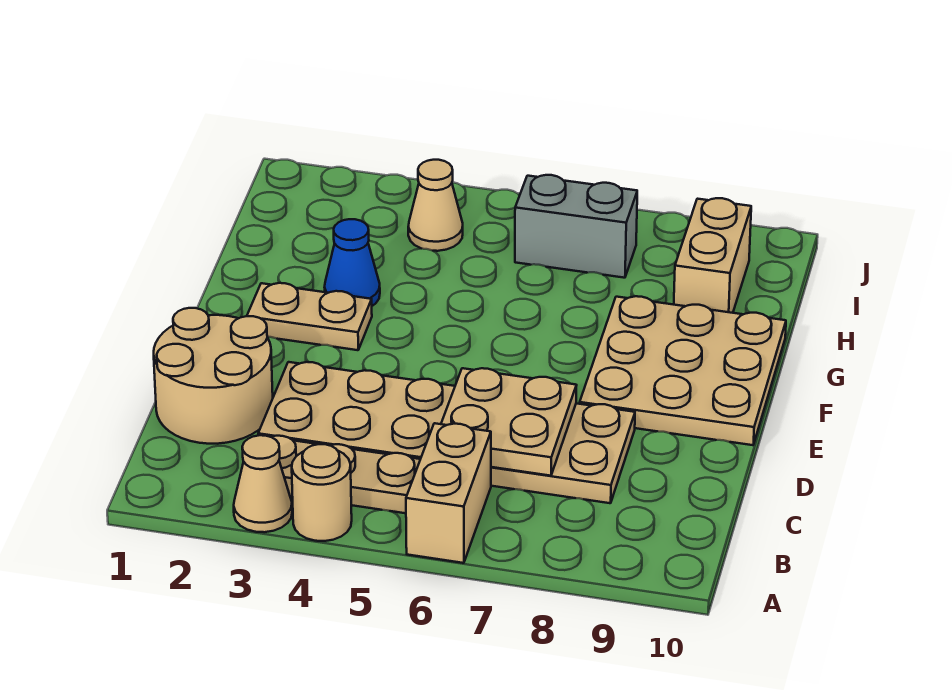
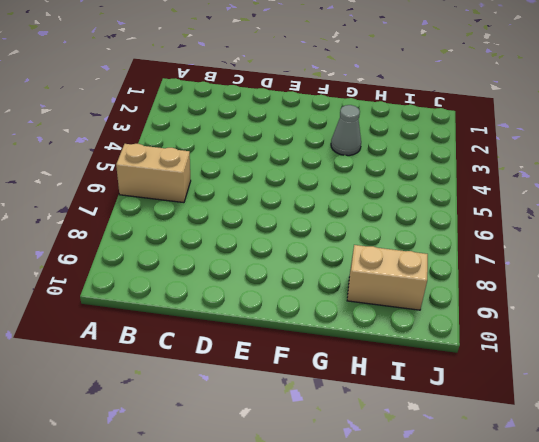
grey cone G3 level 1 -> blue cone G3 level 1
none -> tan cone A3 level 1
none -> tan round brick A4 level 1
none -> tan plate B3:B5 level 1

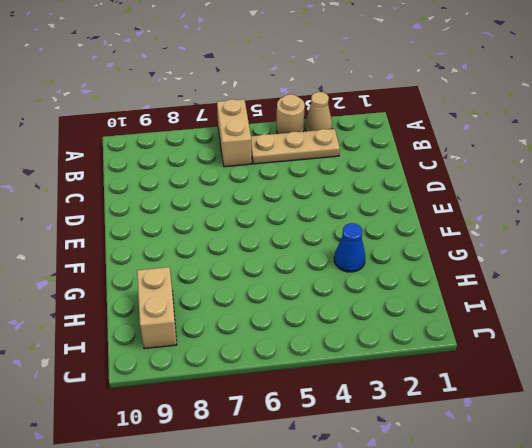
none -> tan round brick C1:D2 level 1
none -> tan plate C3:D8 level 1
none -> tan plate E8:G10 level 1

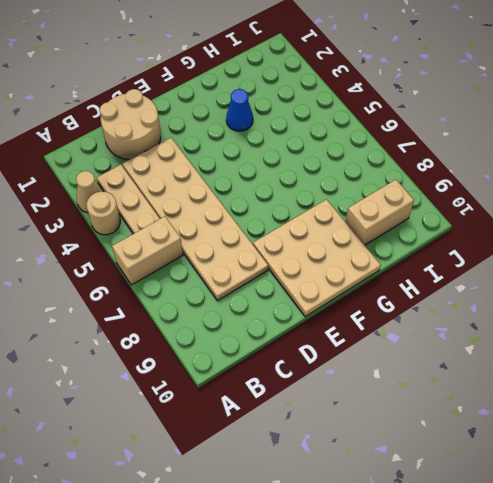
none -> tan plate F2:F3 level 1
none -> tan cone I4 level 1
none -> grey brick I6:I7 level 1

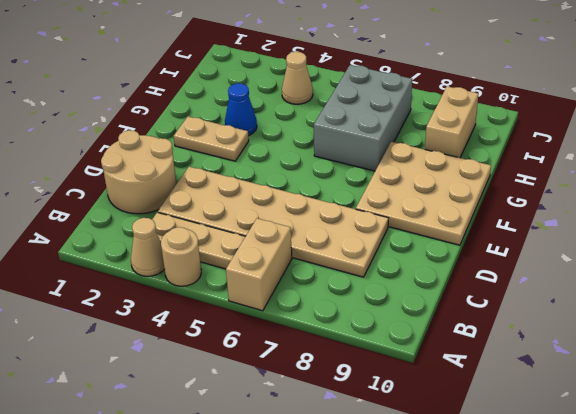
grey brick G6:I7 level 1 -> grey brick I6:I7 level 1
none -> tan plate C6:D7 level 2

